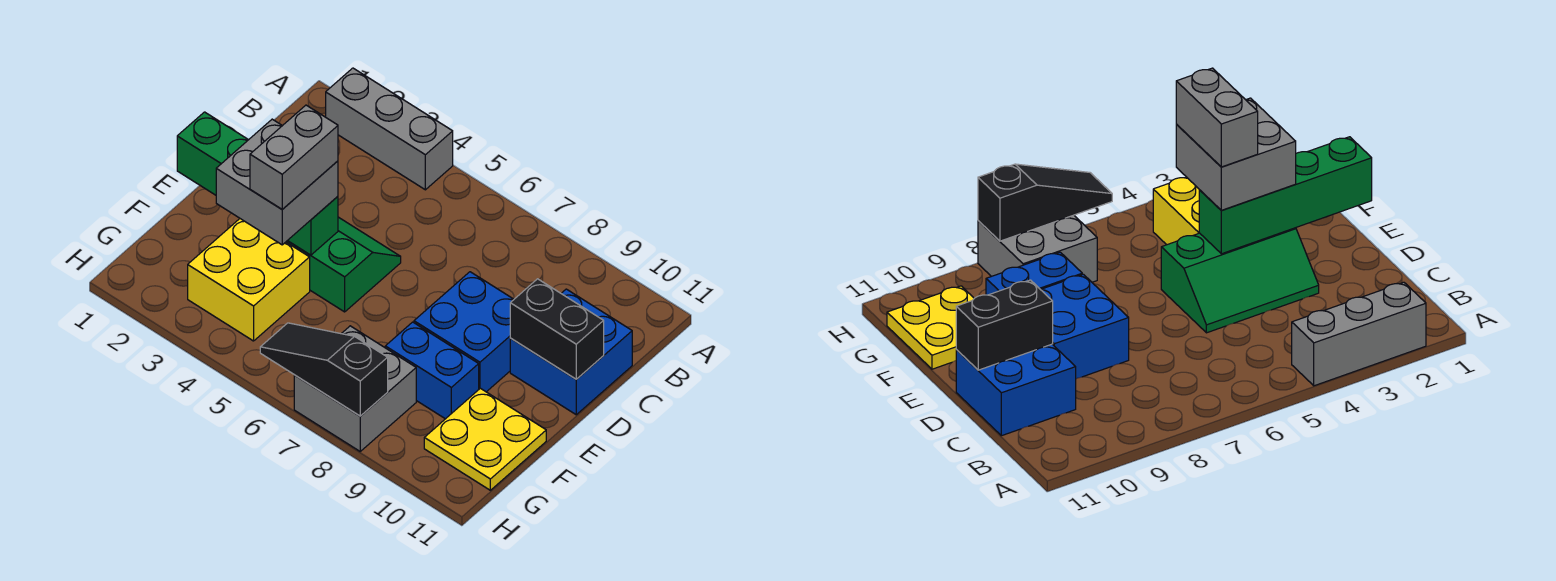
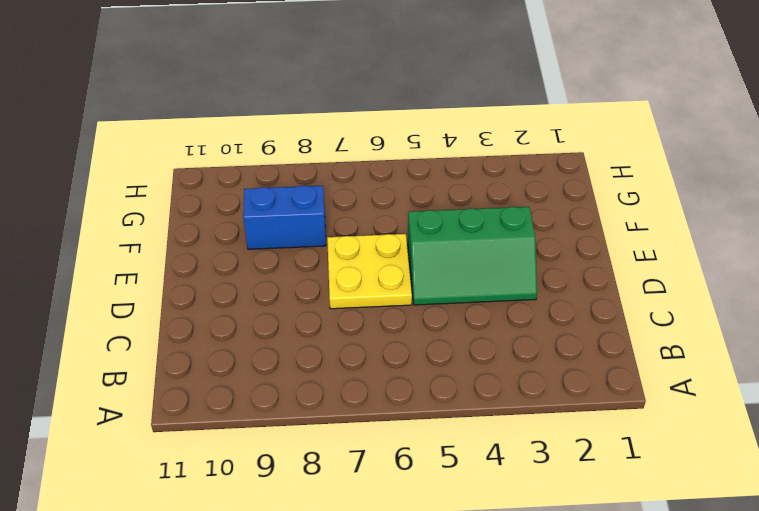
yellow plate D6:E7 level 1 -> yellow plate F10:G11 level 1
none -> grey brick A2:A4 level 1
none -> blue brick C10:D11 level 1
none -> blue brick D8:E9 level 1

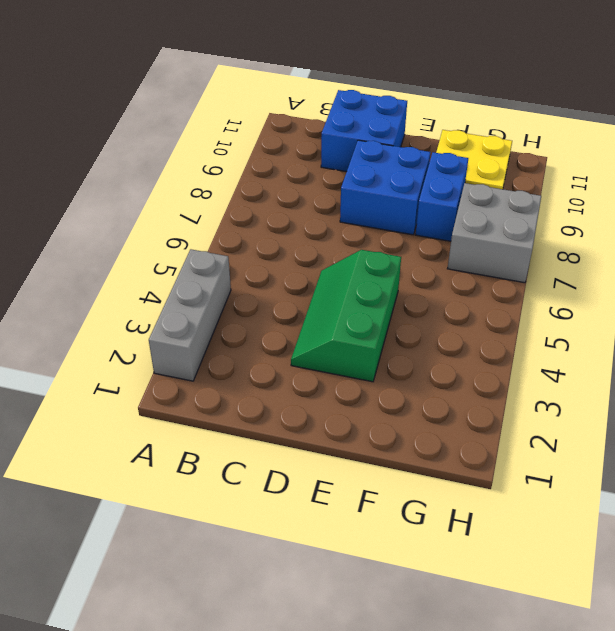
none -> yellow brick F3:G4 level 1
none -> black brick D10:D11 level 2
none -> green brick E1:E4 level 2

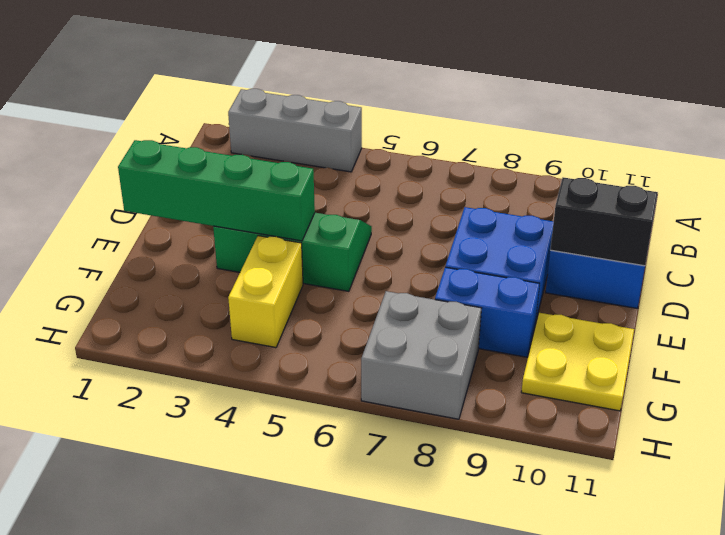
yellow brick F4:G4 level 1 -> yellow brick F3:G4 level 1
none -> black slope H6:H8 level 2 top 8
none -> grey brick E3:F4 level 3
none -> grey brick E4:F4 level 4

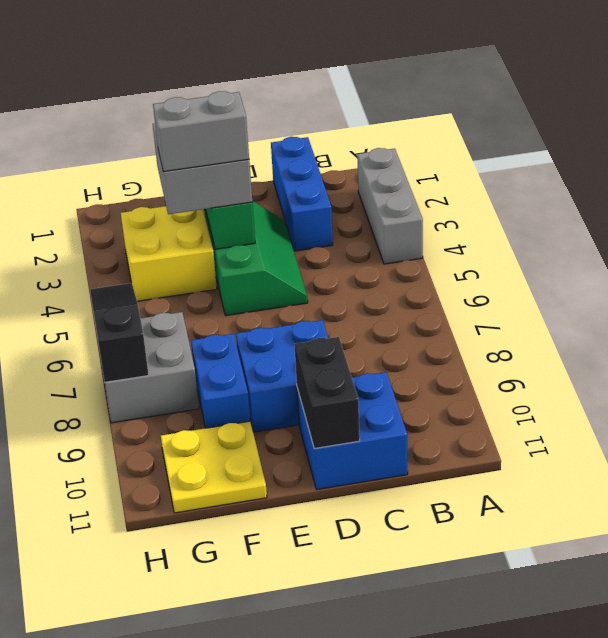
blue brick C1:C3 level 1 -> none

